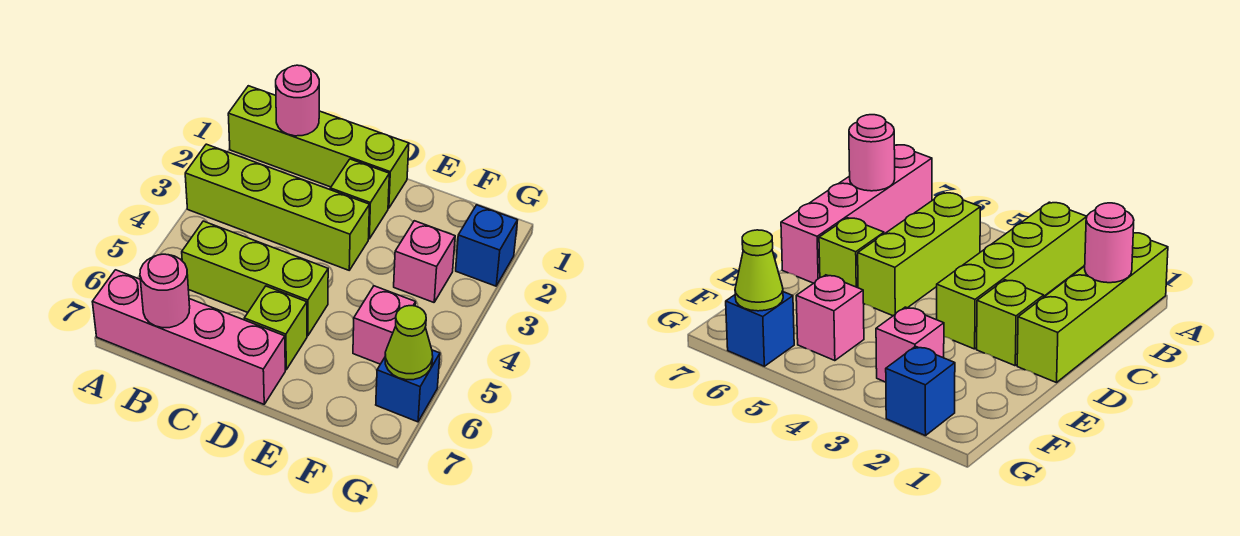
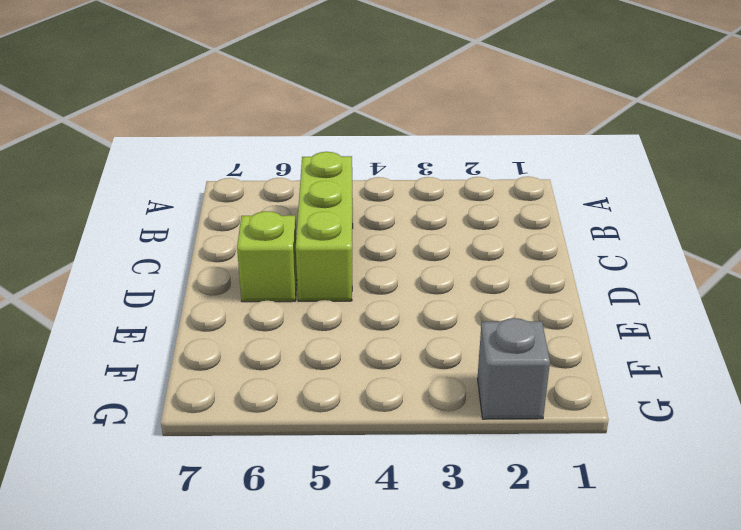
grey brick G2 level 1 -> blue brick G2 level 1
none -> lime brick A1:D1 level 1
none -> lime brick A3:D3 level 1
none -> pink brick A7:D7 level 1

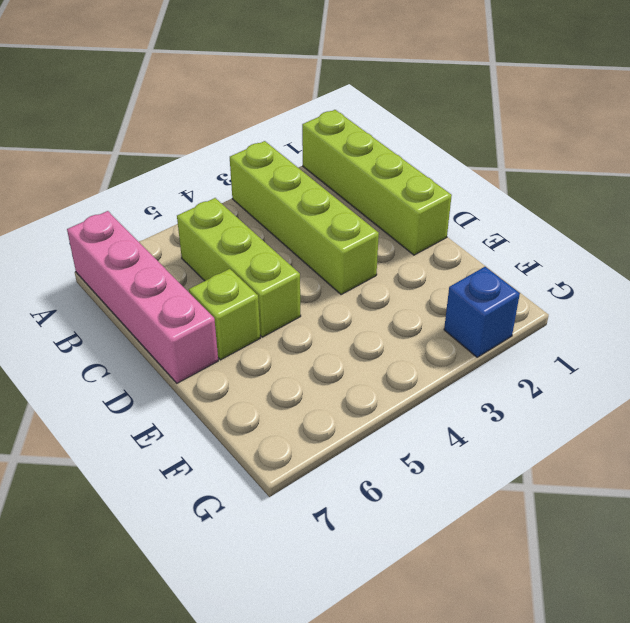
none -> lime brick D2 level 1
none -> pink brick F3 level 1
none -> pink brick F5 level 1

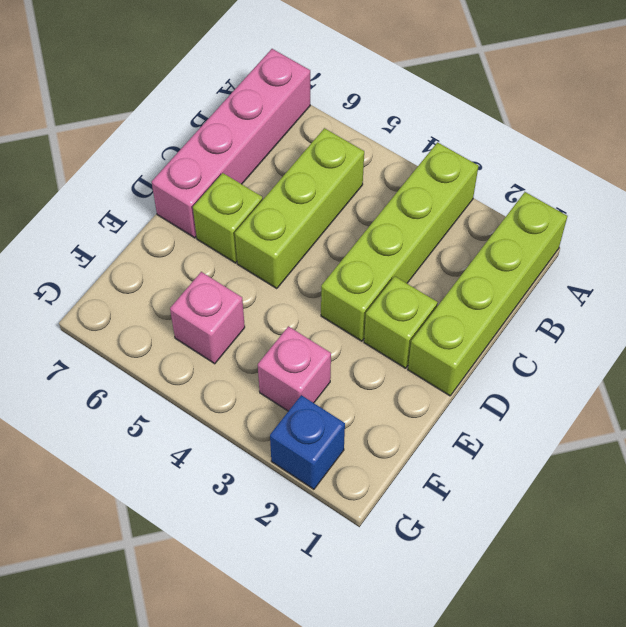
none -> blue brick G6 level 1
none -> pink round brick B1 level 2
none -> pink round brick B7 level 2

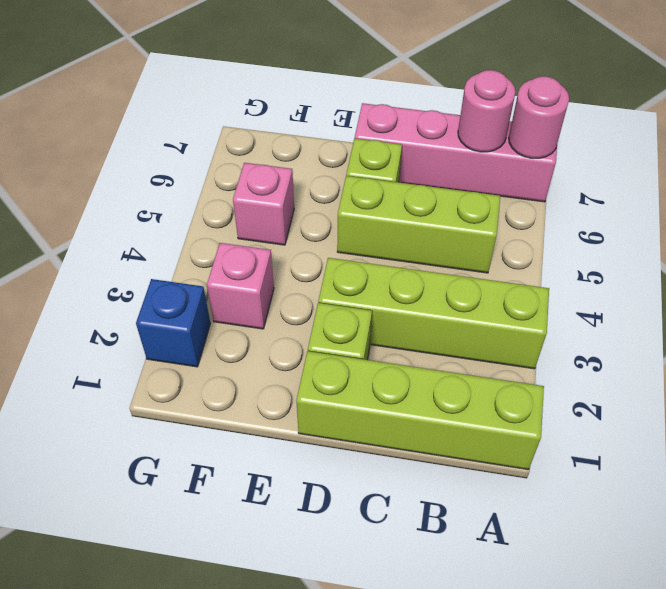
pink round brick A7 level 2 -> pink round brick B1 level 2
none -> blue brick G6 level 1
none -> lime cone G6 level 2

